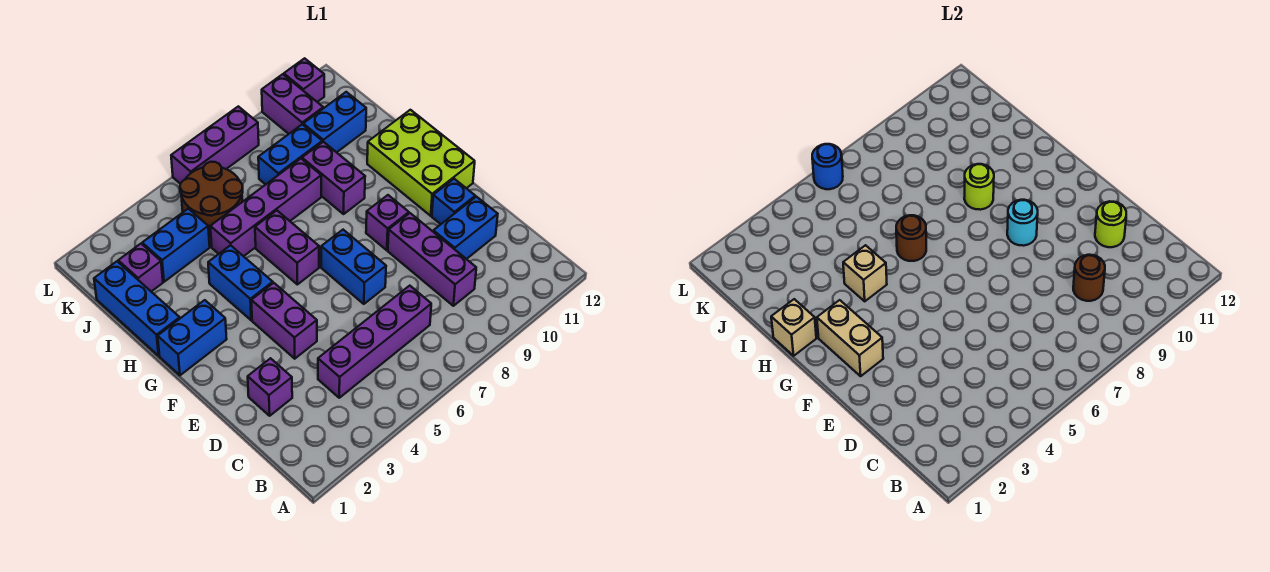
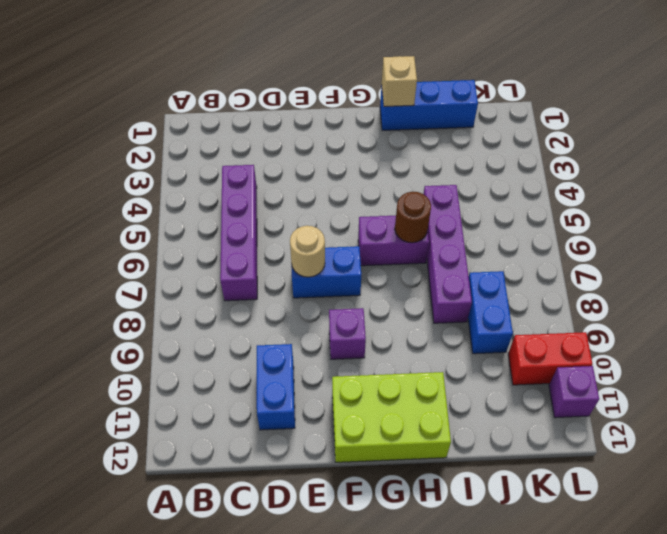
tan round brick E7 level 2 -> none
red brick K10:L10 level 1 -> purple brick K10:L10 level 1
none -> purple brick C9:E9 level 1
none -> purple brick D2 level 1
none -> purple brick E4:F4 level 1
none -> blue brick E11 level 1

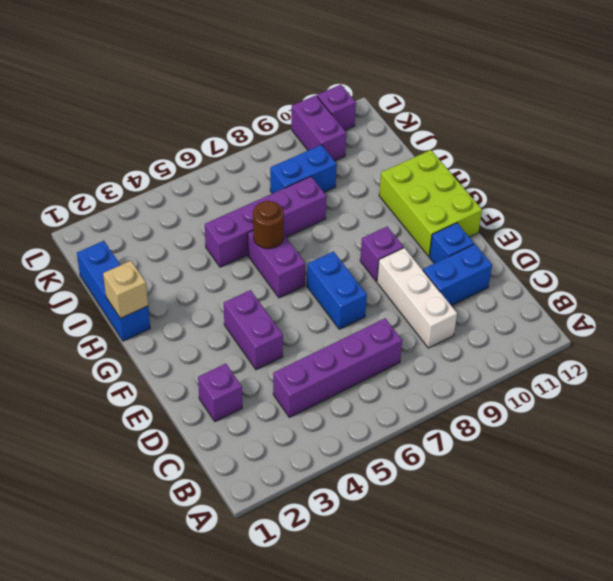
white brick C9:E9 level 1 -> purple brick C9:E9 level 1
none -> blue brick G1:G2 level 1
none -> blue brick G4:H4 level 1
none -> purple brick H9:I9 level 1
none -> purple brick J2 level 1

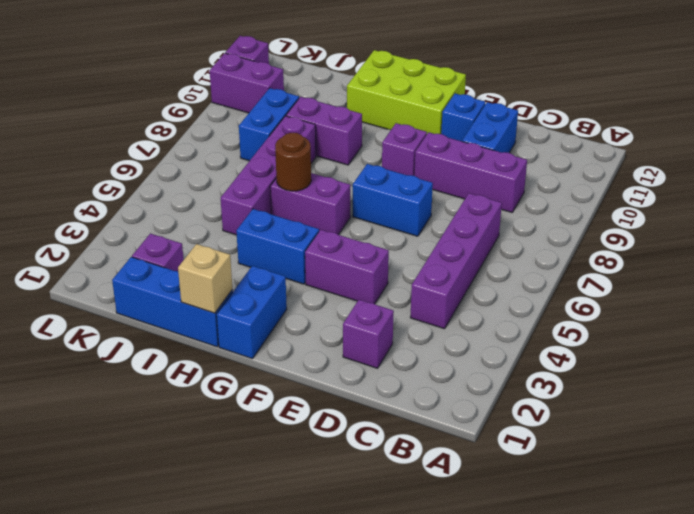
none -> blue brick J3:J4 level 1
none -> brown round brick J5:K6 level 1
none -> blue brick J10:J11 level 1
none -> purple brick L6:L8 level 1

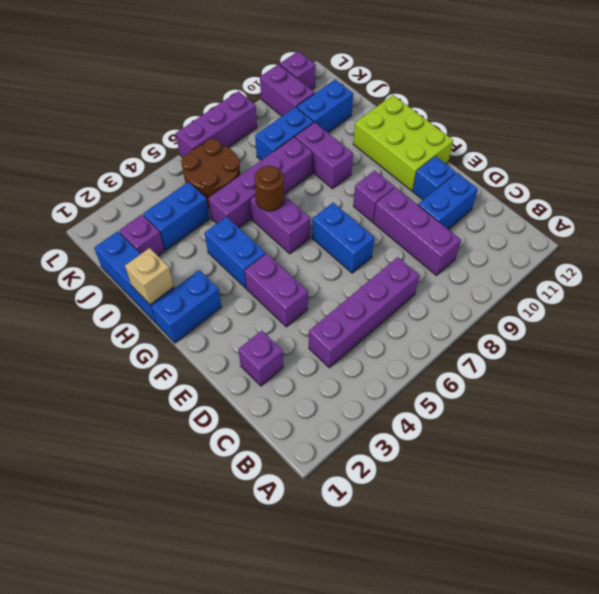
none -> brown round brick C9 level 2
none -> lime round brick D11 level 2
none -> tan brick F2:G2 level 2
none -> cyan round brick F9 level 2

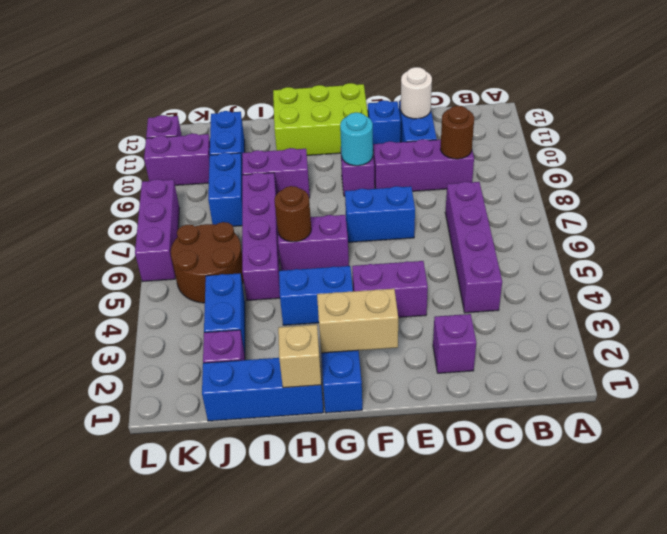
white round brick D11 level 2 -> lime round brick D11 level 2
none -> tan brick H4 level 2
none -> lime round brick H9 level 2
none -> blue round brick L6 level 2

